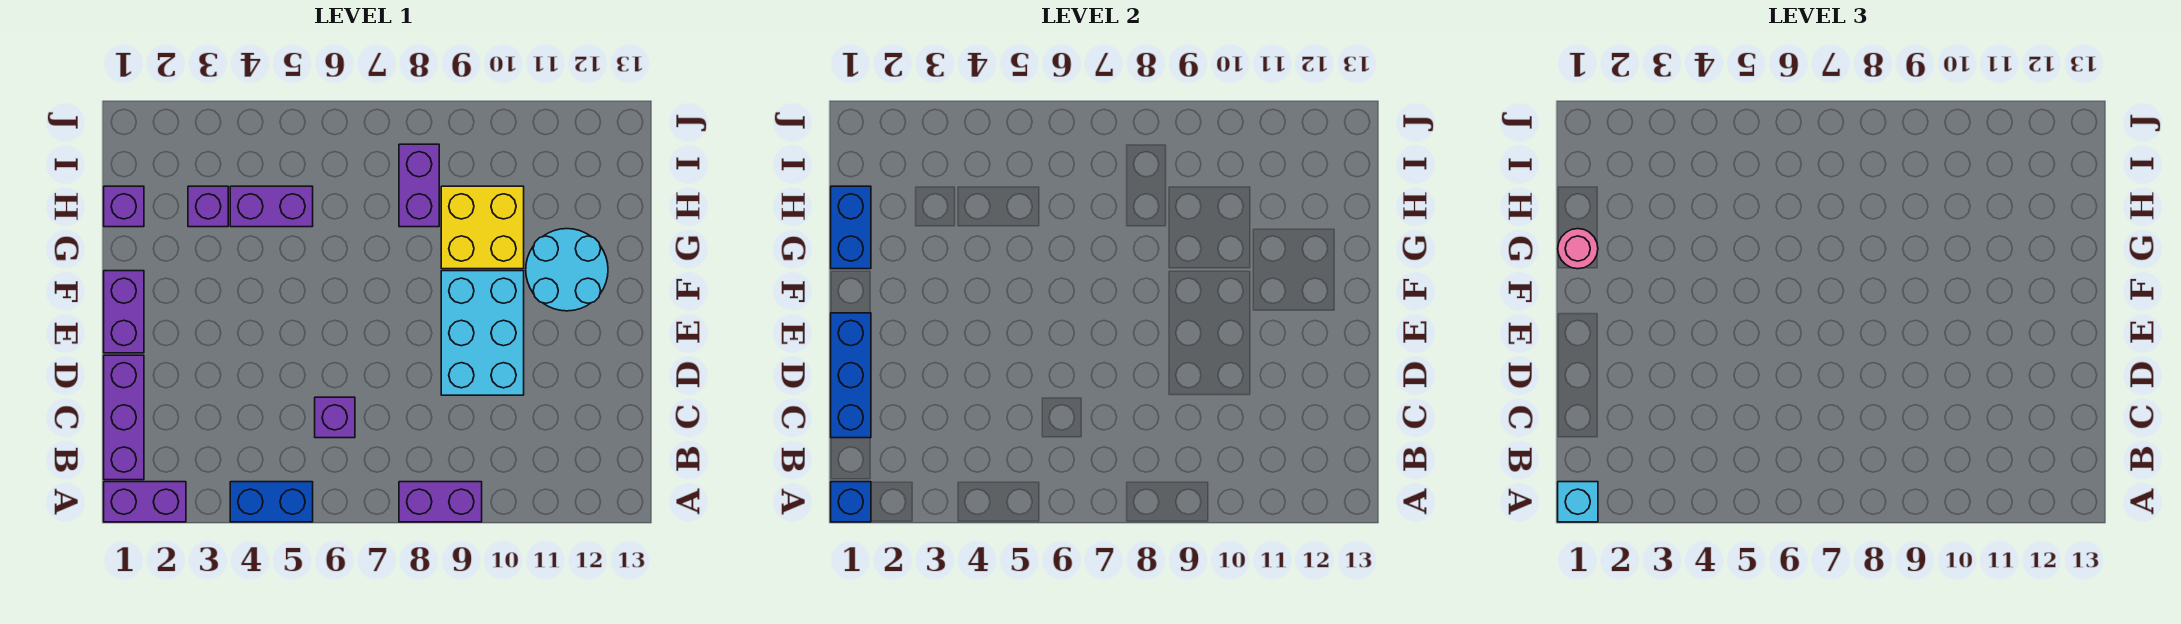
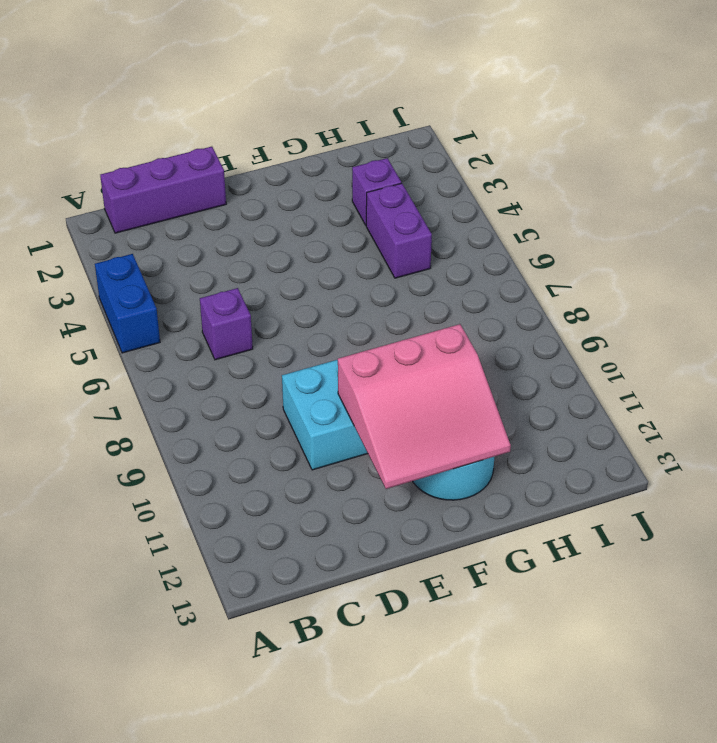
pink slope E10:G12 level 2 top 10 -> none
none -> purple brick A1:A2 level 1
none -> purple brick A8:A9 level 1
none -> purple brick E1:F1 level 1

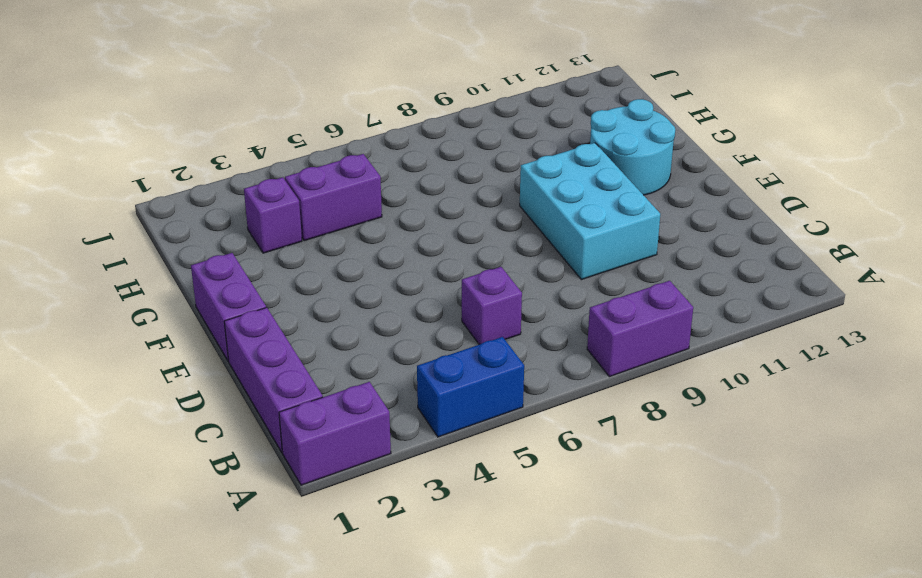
none -> yellow brick G9:H10 level 1
none -> purple brick H1 level 1
none -> purple brick H8:I8 level 1

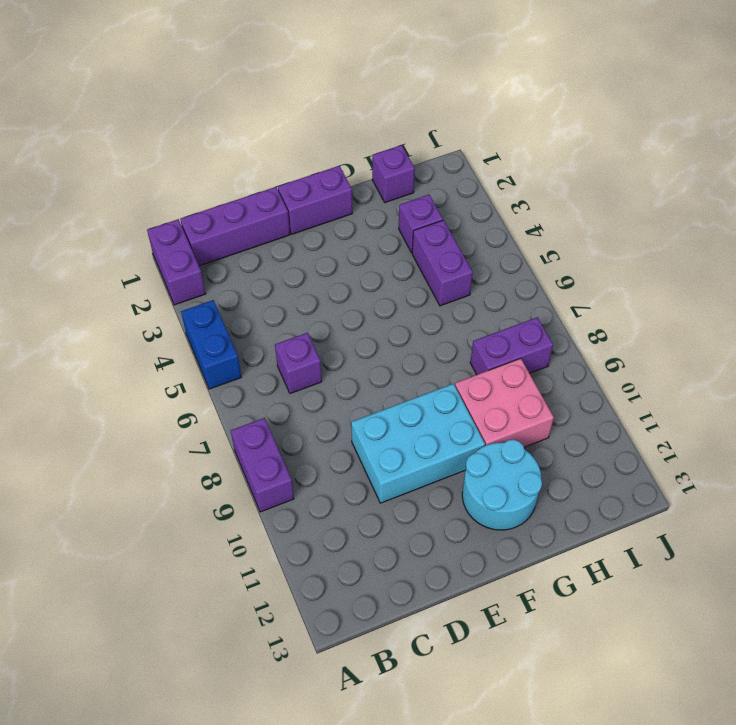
pink brick G9:H10 level 1 -> yellow brick G9:H10 level 1
none -> blue brick A1 level 2
none -> blue brick C1:E1 level 2
none -> blue brick G1:H1 level 2

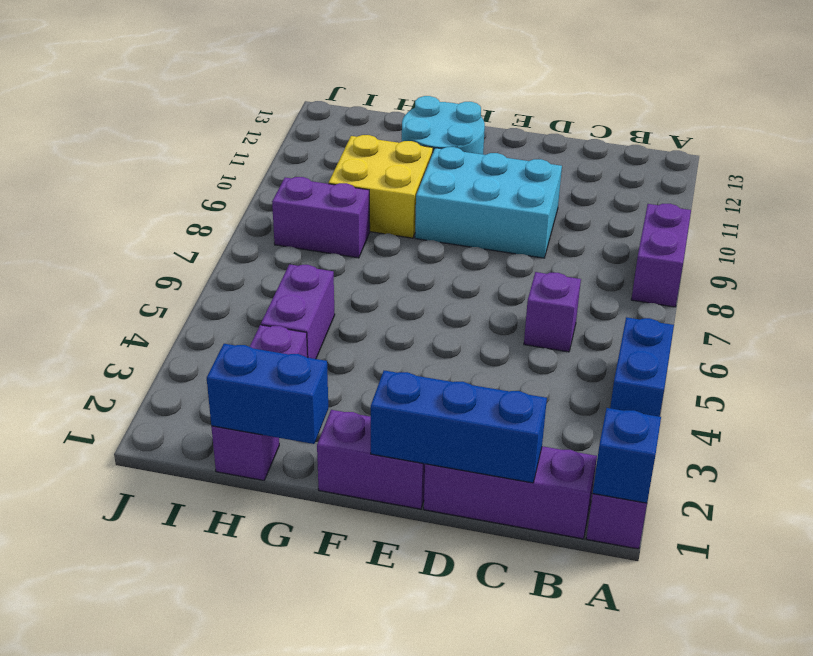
none -> cyan brick A1 level 3
none -> pink round brick G1 level 3

